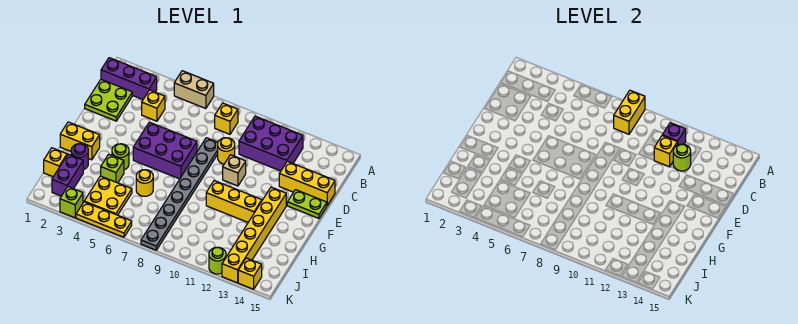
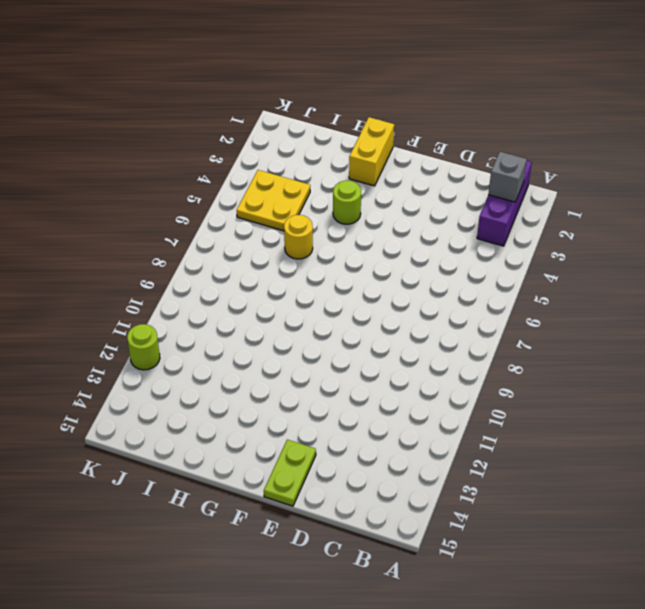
grey brick B2 level 2 -> none
none -> tan brick A5:A6 level 1
none -> yellow brick B8 level 1
none -> purple brick B10:C12 level 1
none -> lime plate C1:D2 level 1

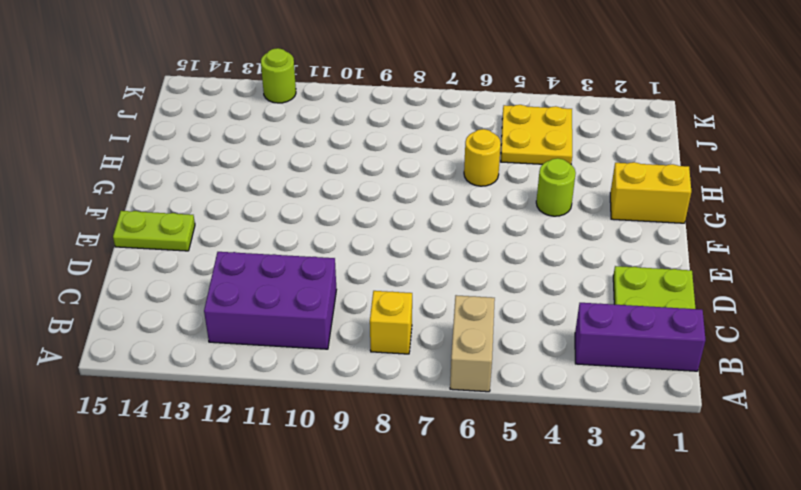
tan brick A6:B6 level 1 -> tan brick A5:A6 level 1
none -> yellow brick C4 level 1
none -> grey plate D8:K8 level 1
none -> yellow round brick D9 level 1
none -> yellow brick D13:D15 level 1

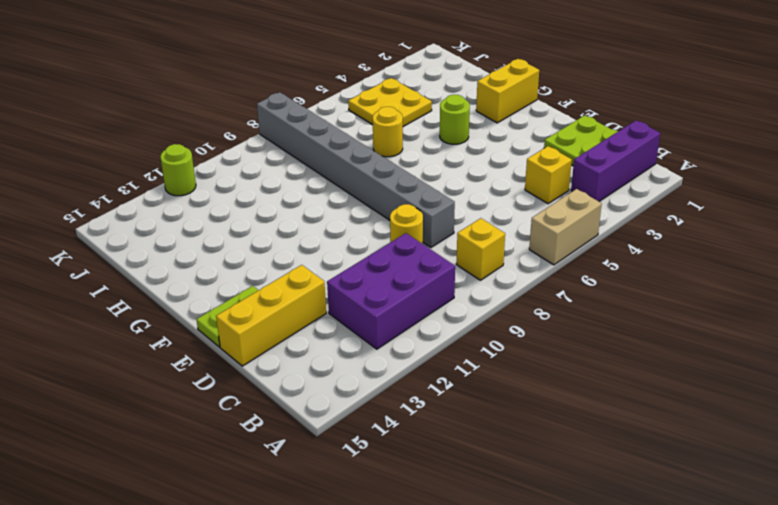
grey brick D8:K8 level 1 -> grey plate D8:K8 level 1
none -> purple brick E5:F7 level 1
none -> tan brick E10 level 1
none -> yellow brick F13:K13 level 1
none -> yellow brick G10:G12 level 1

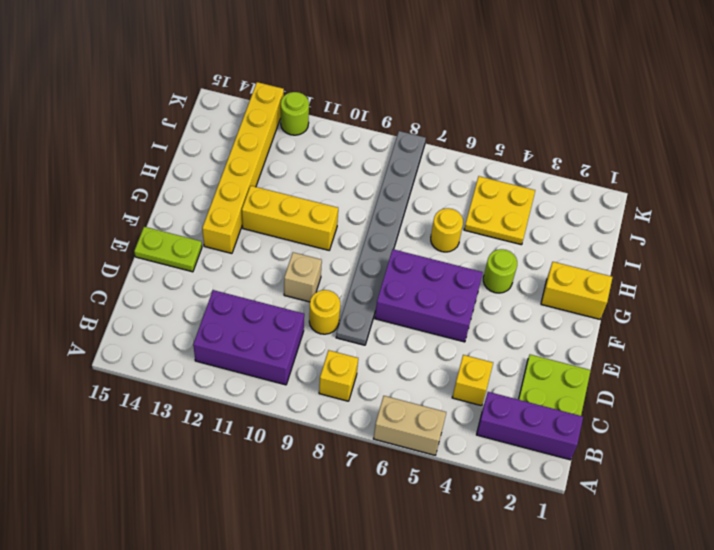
none -> yellow brick D13:D15 level 1
none -> purple round brick H2 level 1
none -> lime brick H4 level 1
none -> yellow brick I1 level 1

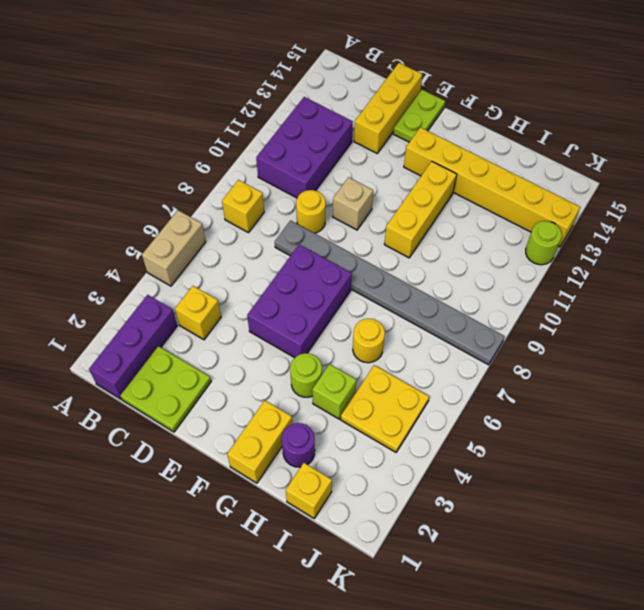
none -> purple brick I2:J2 level 1
none -> lime brick K3 level 1
none -> yellow plate K4:K6 level 1
none -> yellow brick K14 level 1

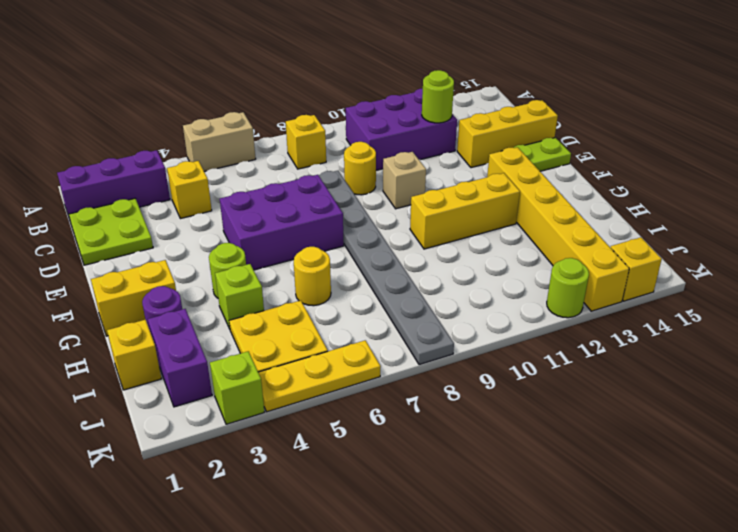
none -> yellow brick A8:B8 level 2
none -> purple brick B11 level 2
none -> yellow brick C11 level 2

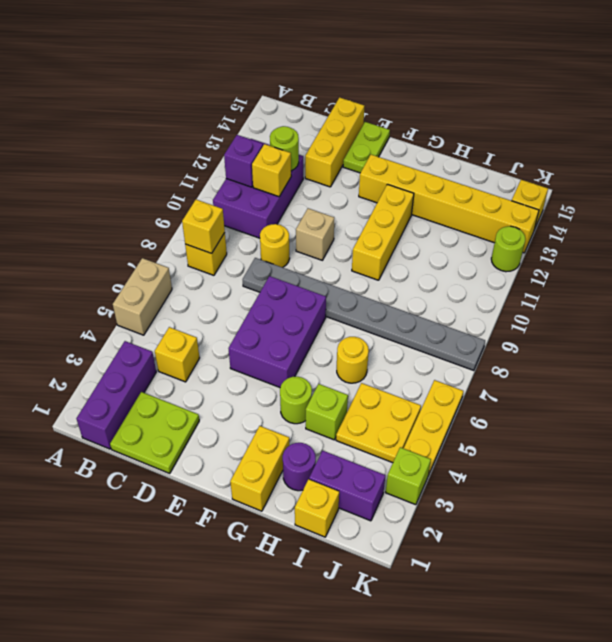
yellow brick B8 level 2 -> yellow brick A8:B8 level 2

